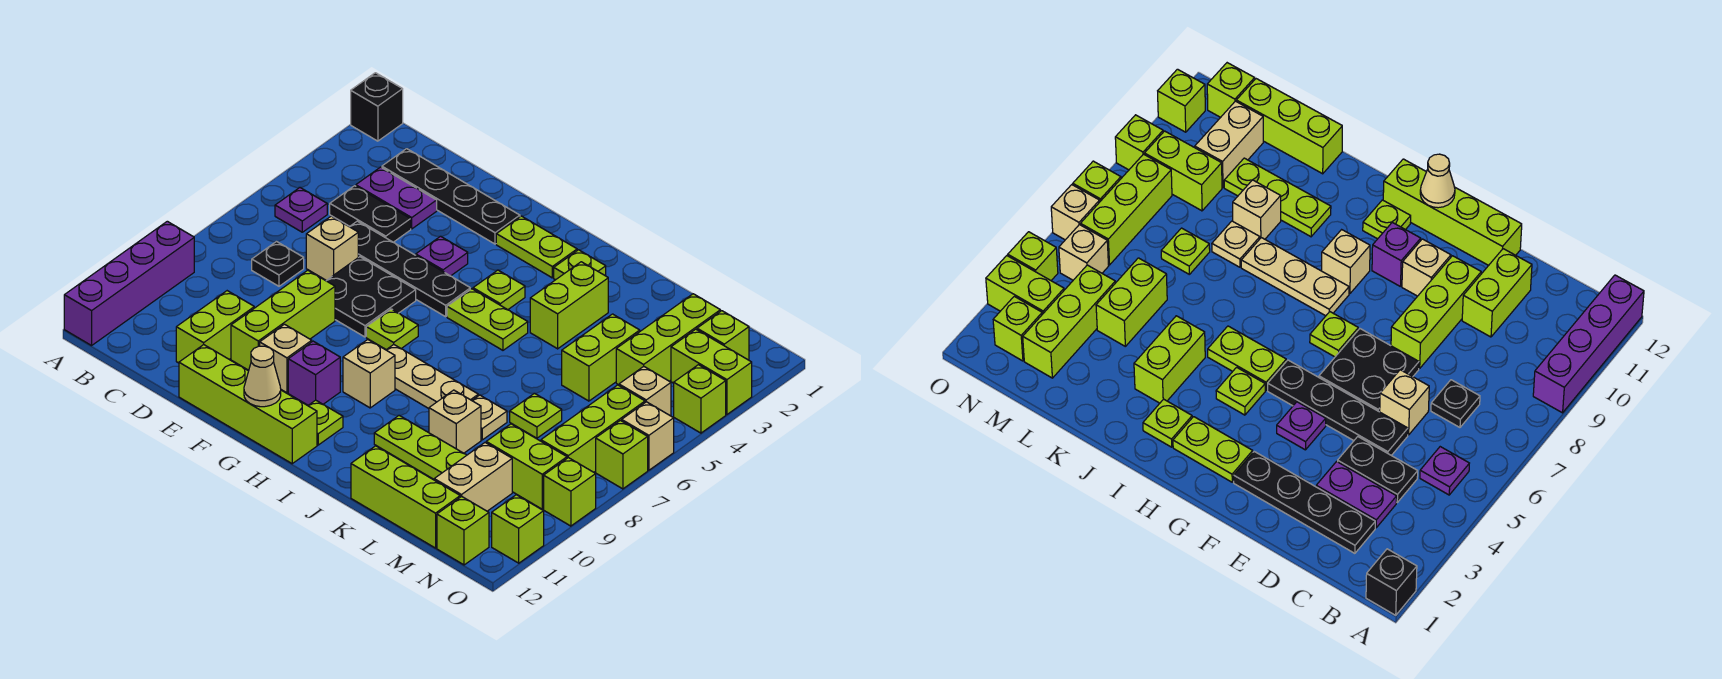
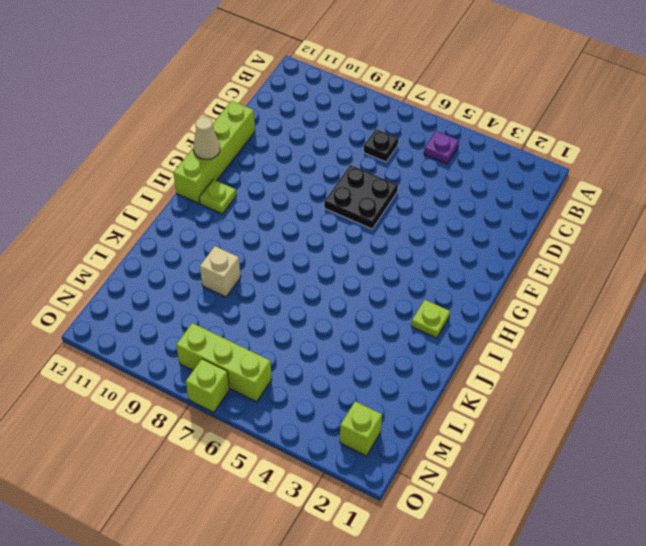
none -> black brick A1 level 1
none -> purple brick A9:A12 level 1
none -> black plate C2:F2 level 1
none -> purple plate C3:D3 level 1

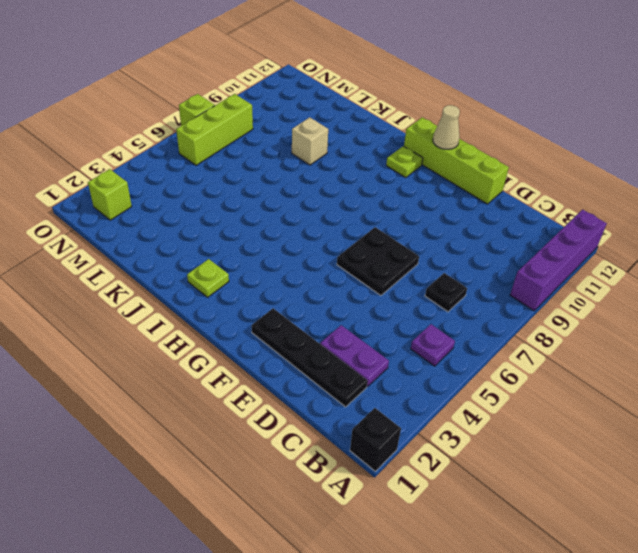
none -> black plate C4:D4 level 1
none -> black plate D5:G5 level 1
none -> tan brick D6 level 1
none -> lime brick D10:D11 level 1

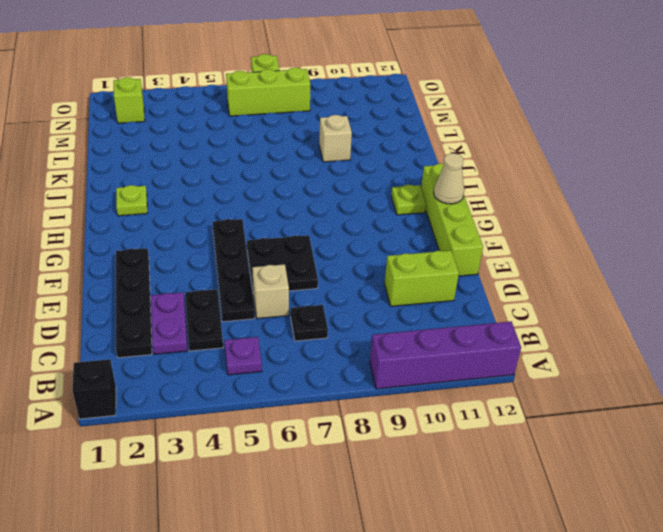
none -> lime brick E8:E10 level 1
none -> purple plate F4 level 1
none -> tan brick F10 level 1
none -> lime plate G2:H2 level 1

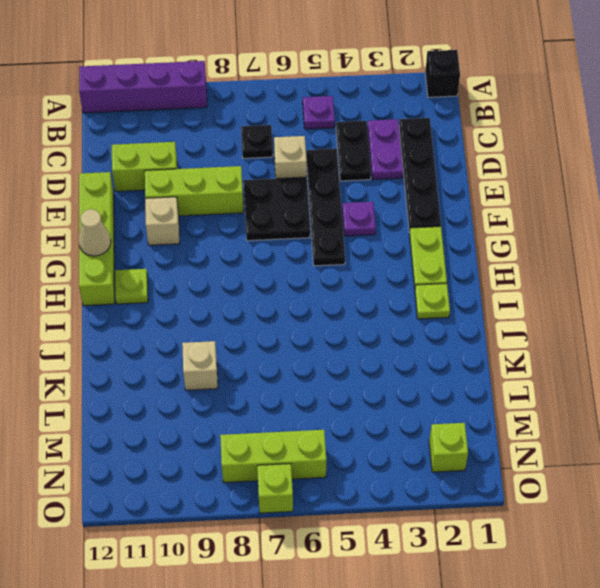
none -> lime plate G7 level 1
none -> purple brick G10 level 1
none -> lime plate H4 level 1
none -> lime plate H5:I5 level 1

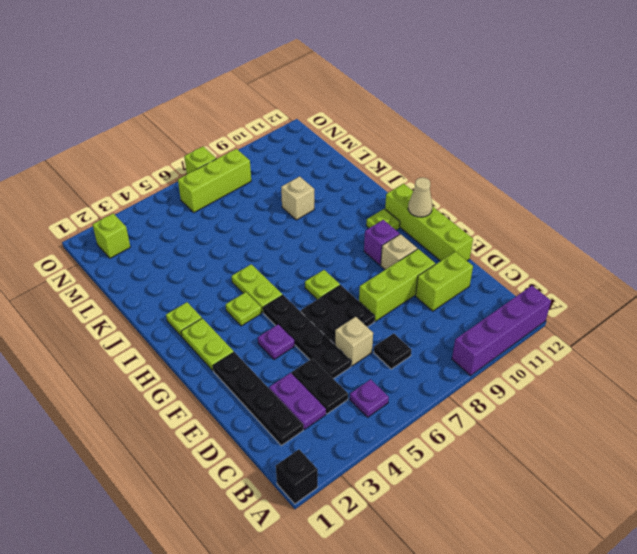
none -> tan plate H8:J8 level 1
none -> tan brick H9 level 1
none -> lime brick J3:J4 level 1
none -> lime plate J10:L10 level 1

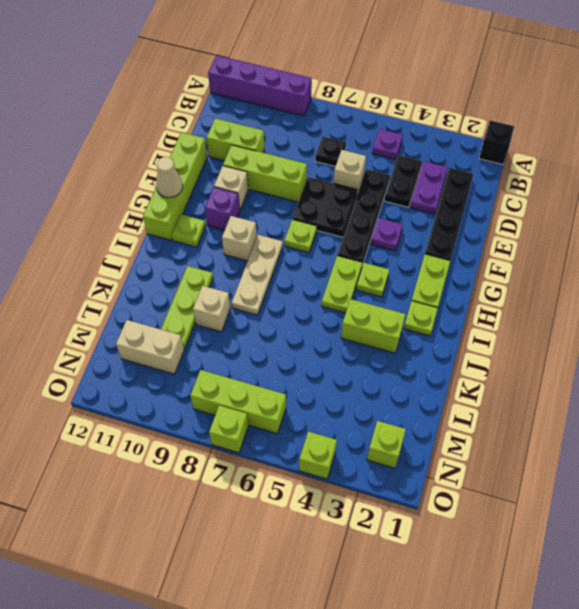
none -> tan plate K8 level 1
none -> lime brick K12:M12 level 1
none -> lime brick L4:L5 level 1
none -> lime plate L7 level 1

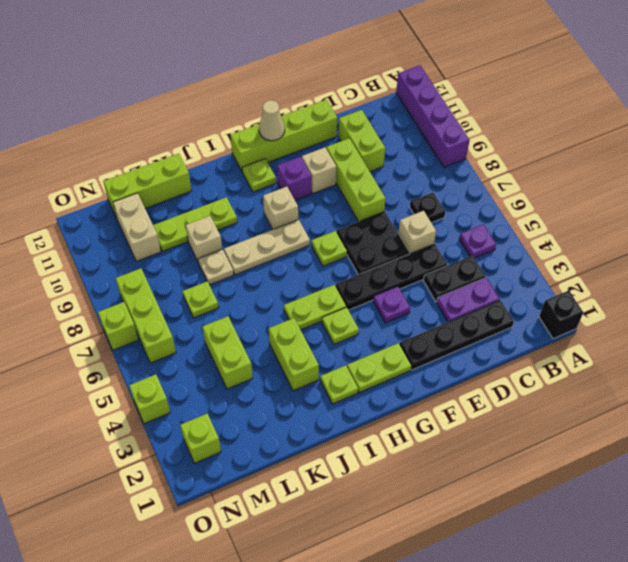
none -> lime brick M2:M4 level 1
none -> lime brick M9:N9 level 1
none -> lime brick N3:O3 level 1
none -> tan brick N5 level 1

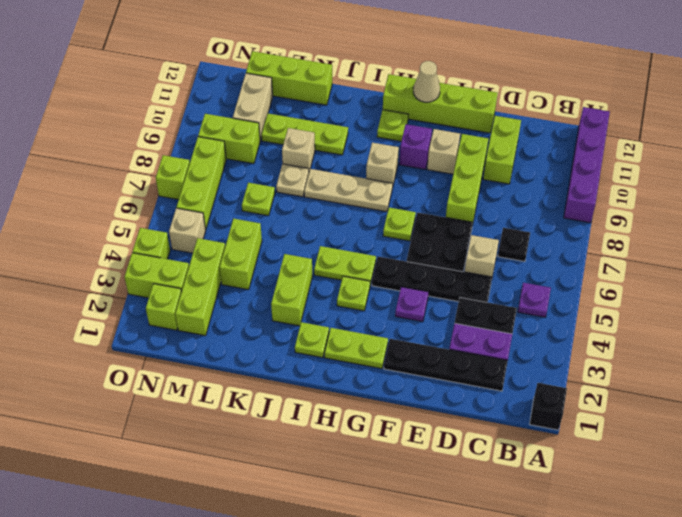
none -> lime brick N12 level 1
none -> tan brick O6 level 1
none -> lime brick O9 level 1
none -> lime brick O11 level 1

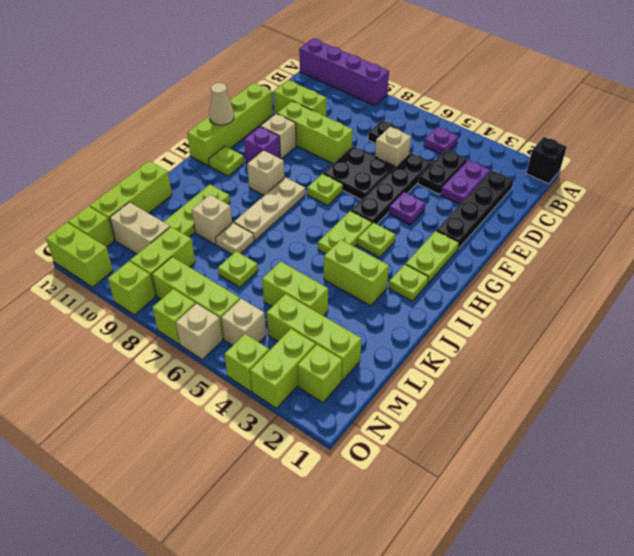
lime brick O11:O12 level 1 -> lime brick O11 level 1

